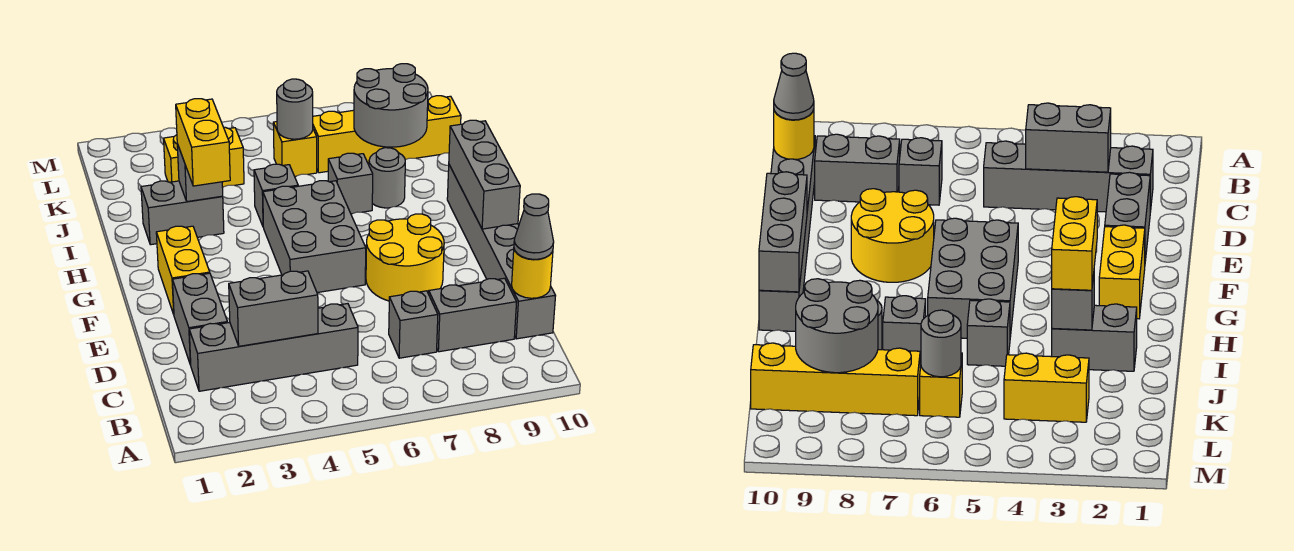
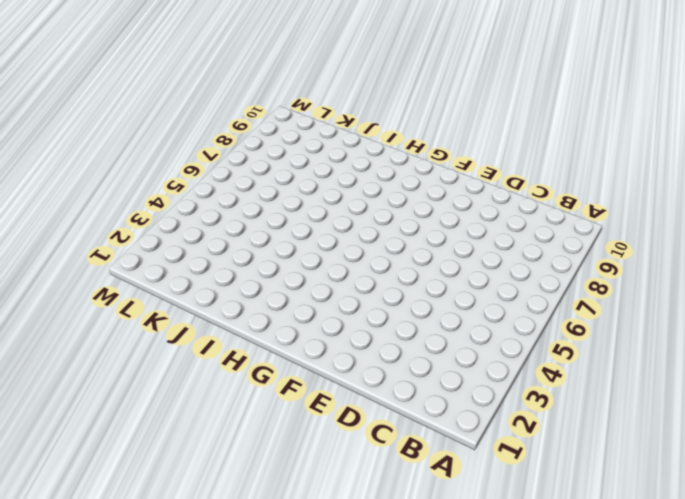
none -> grey brick C2:C5 level 1
none -> grey brick C7 level 1
none -> grey brick C8:C9 level 1

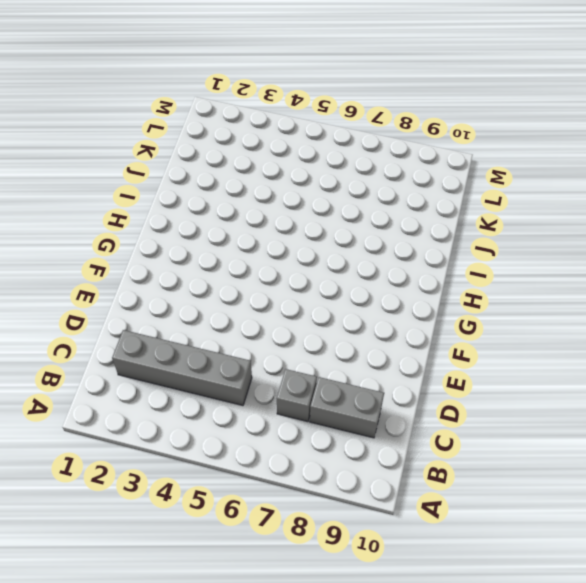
none -> grey brick C10:H10 level 1
none -> grey brick D2:E2 level 1
none -> yellow round brick E7:F8 level 1

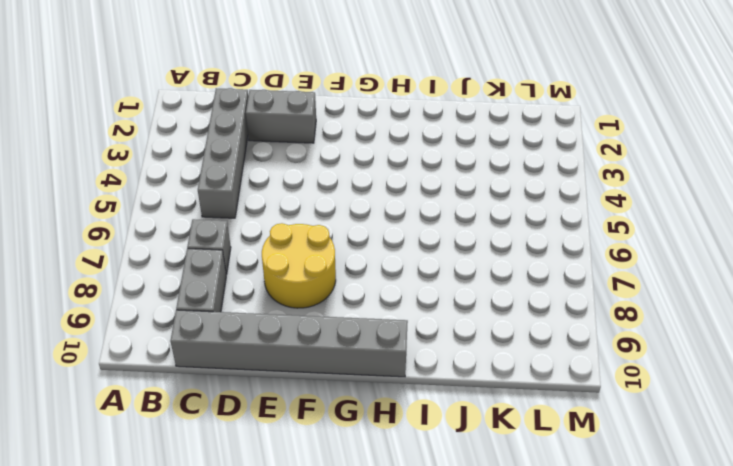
none -> yellow brick F2:G2 level 1
none -> grey brick F5:H6 level 1
none -> grey brick I2:I3 level 1

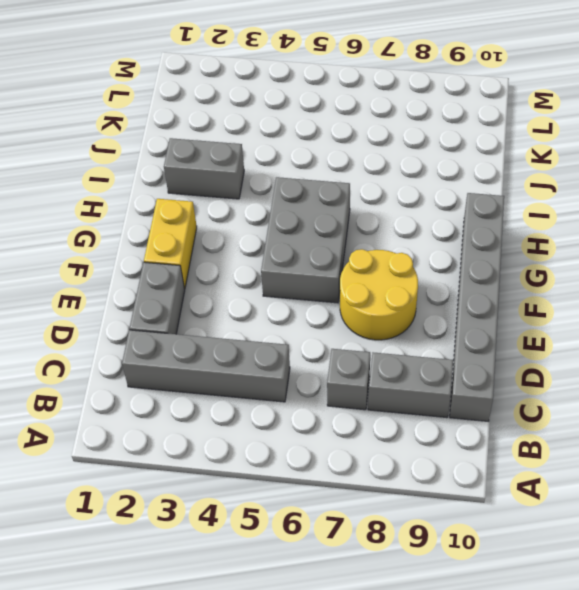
none -> grey brick I5 level 1
none -> grey brick I7 level 1
none -> grey round brick I8 level 1

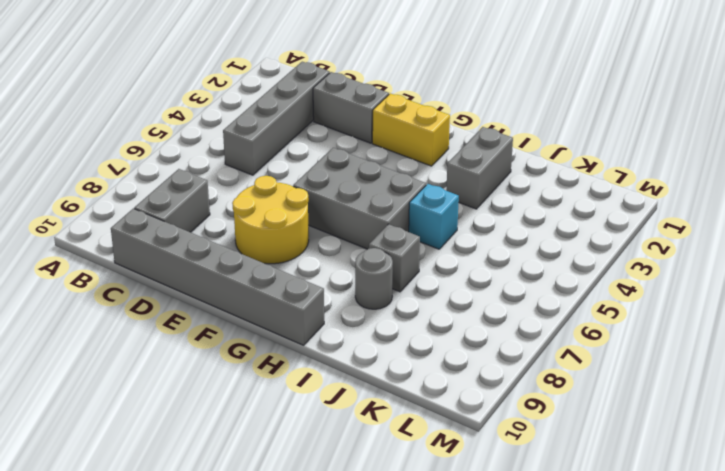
cyan brick I5 level 1 -> grey brick I5 level 1
none -> grey brick C7 level 1
none -> yellow brick K3:K4 level 1
none -> yellow brick K6 level 1

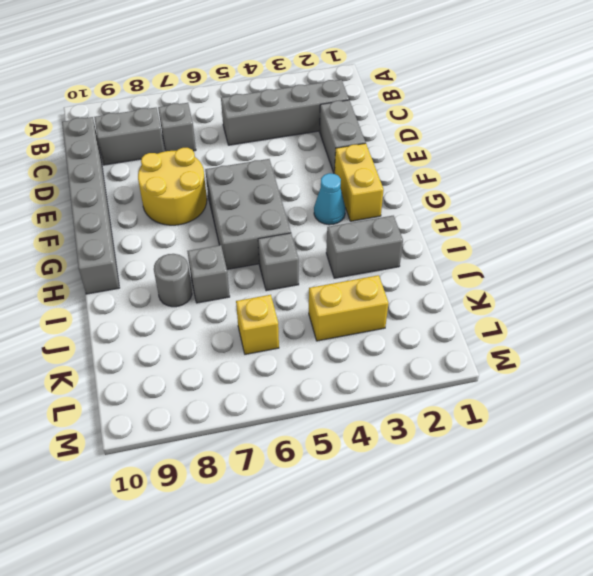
cyan cone G3 level 1 -> none
none -> yellow brick K7:K10 level 1
none -> grey brick C3:C4 level 2
none -> yellow round brick C10 level 2

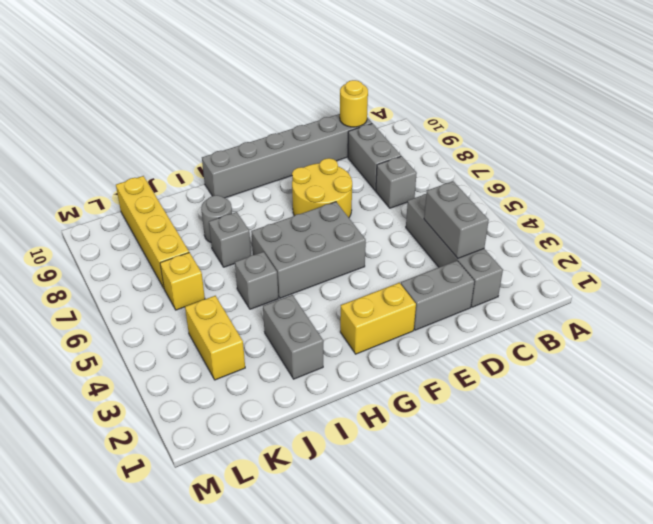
none -> grey brick F10:H10 level 2
none -> grey brick I3 level 2
none -> grey round brick J8:K9 level 2

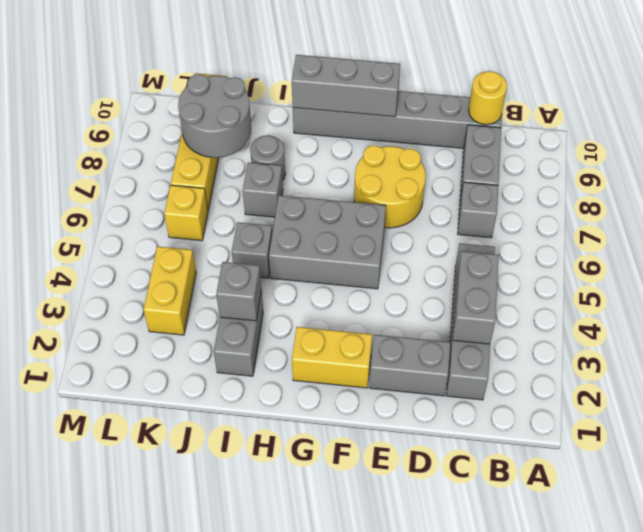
none -> grey round brick K6 level 2
none -> grey cone C10 level 3
none -> yellow brick H3:I3 level 3

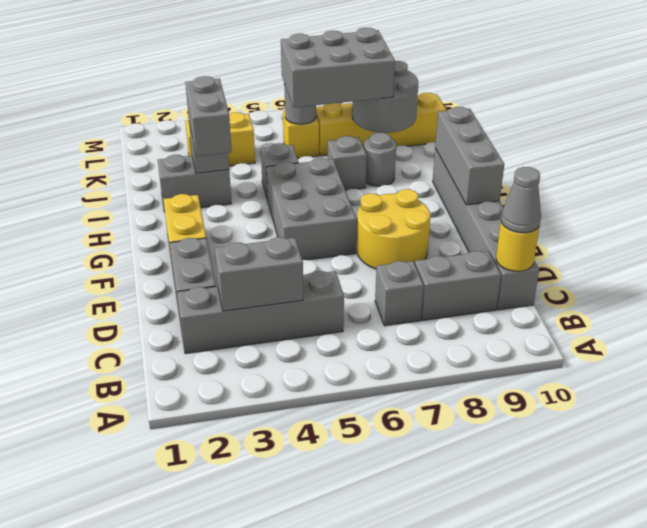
grey brick H3:I3 level 3 -> yellow brick H3:I3 level 3
grey brick J6:K8 level 3 -> none

